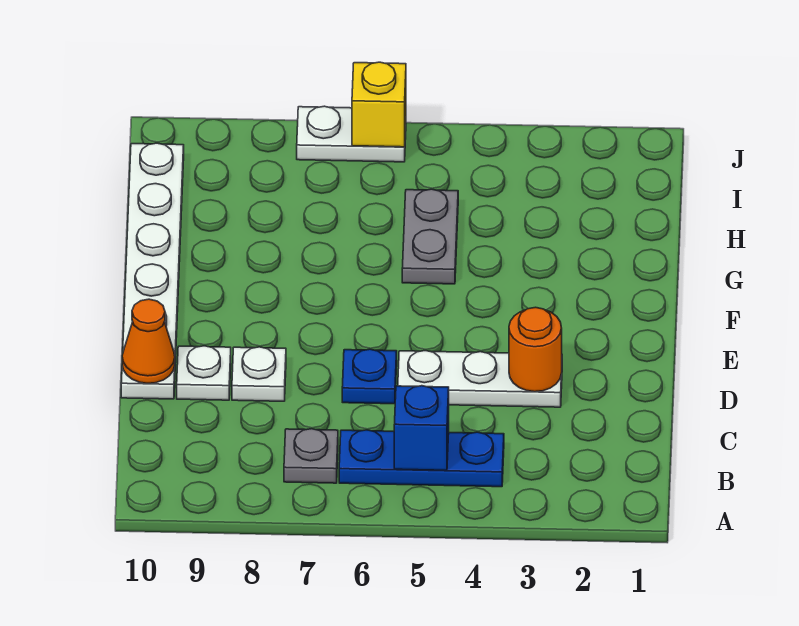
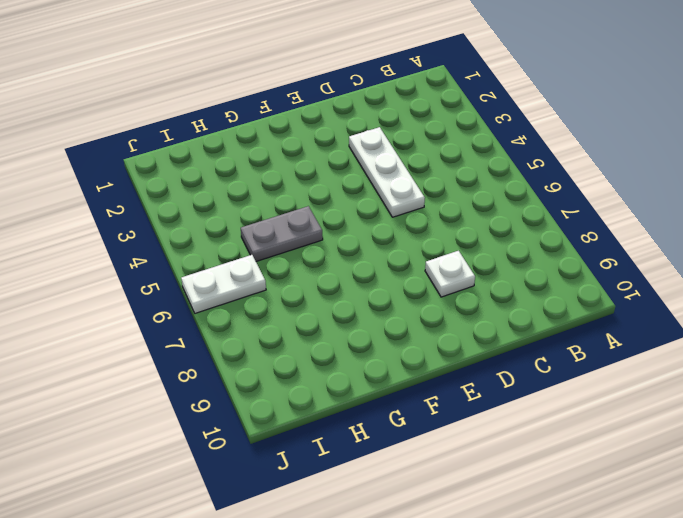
white plate I6:J6 level 1 -> white plate J6:J7 level 1
none -> blue plate B4:B6 level 1
none -> grey plate B7 level 1
none -> blue plate D6 level 1

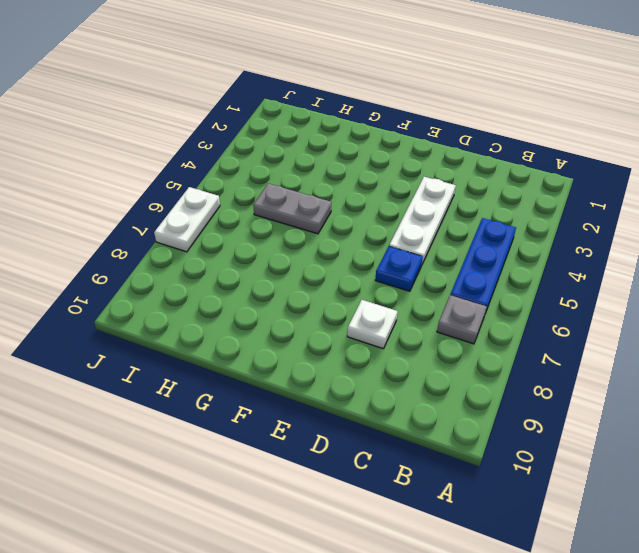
none -> white plate D9 level 1
none -> white plate D10:I10 level 1
none -> blue brick B5 level 2

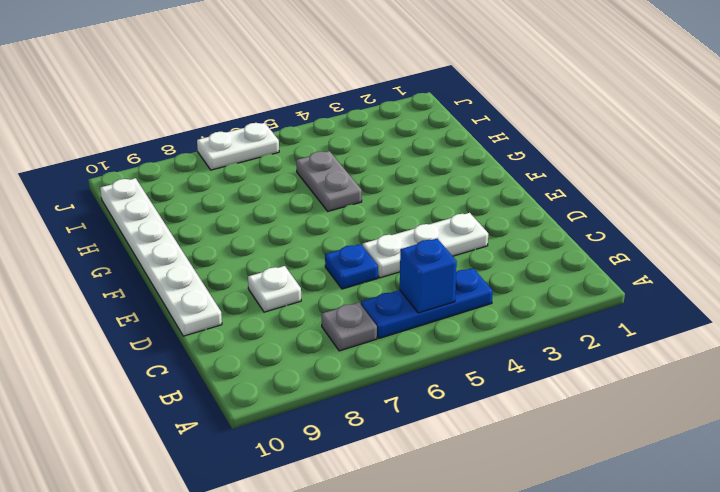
none -> white plate D9 level 1
none -> orange round brick D3 level 2
none -> orange cone D10 level 2

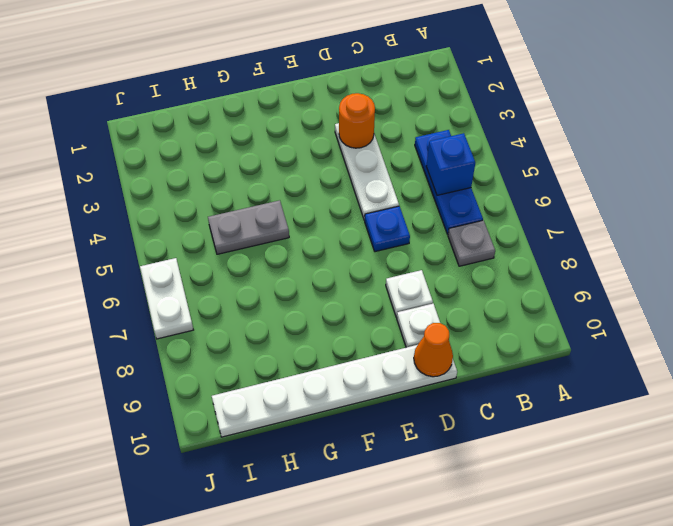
none -> yellow brick J6 level 2

